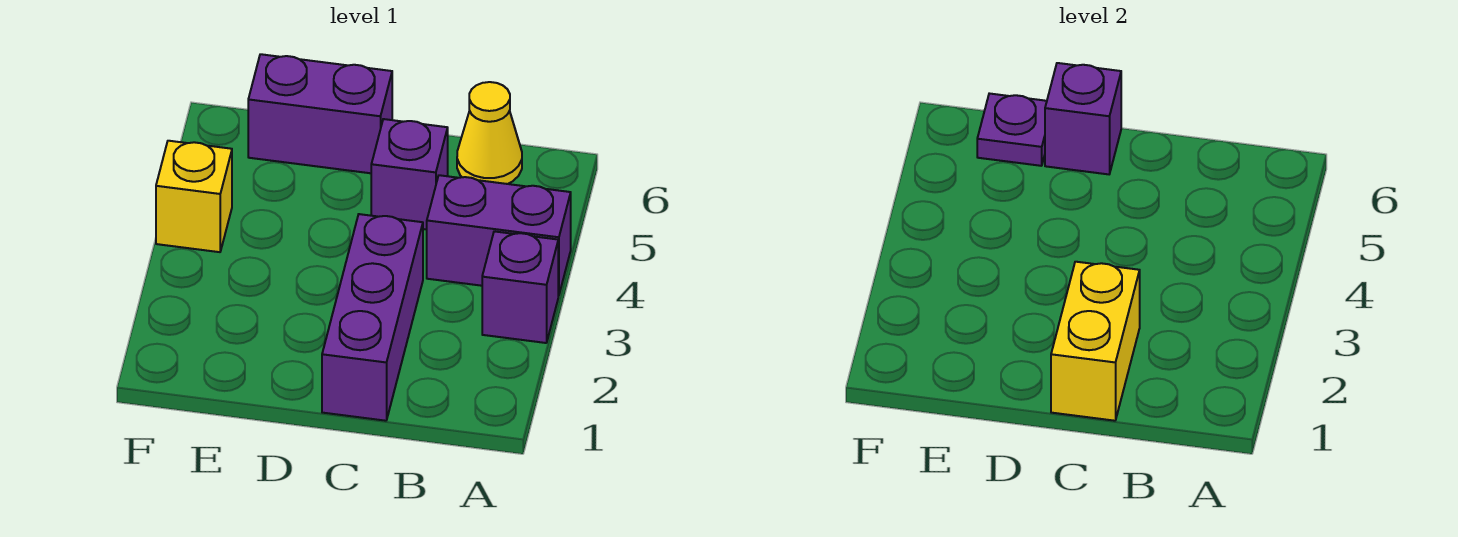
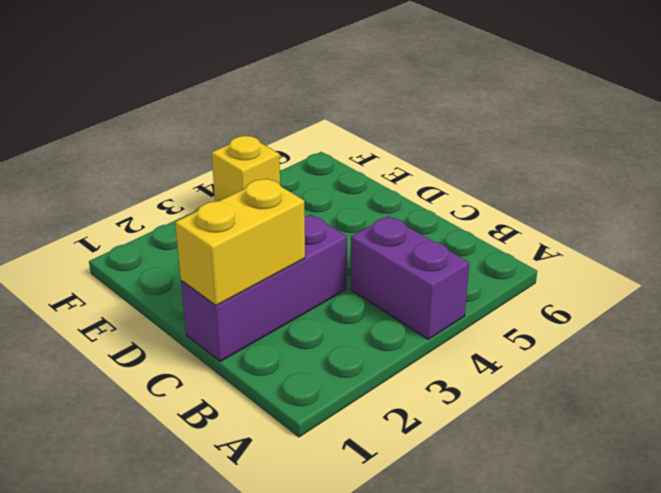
none -> purple brick A3 level 1
none -> yellow cone B6 level 1

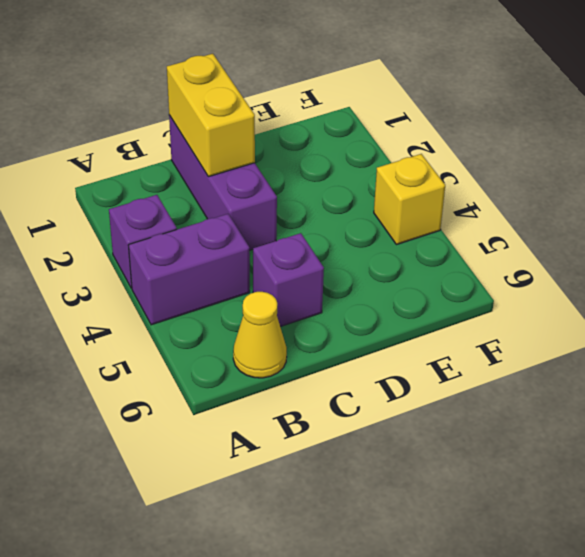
none -> purple brick D6:E6 level 1
none -> purple brick D6 level 2

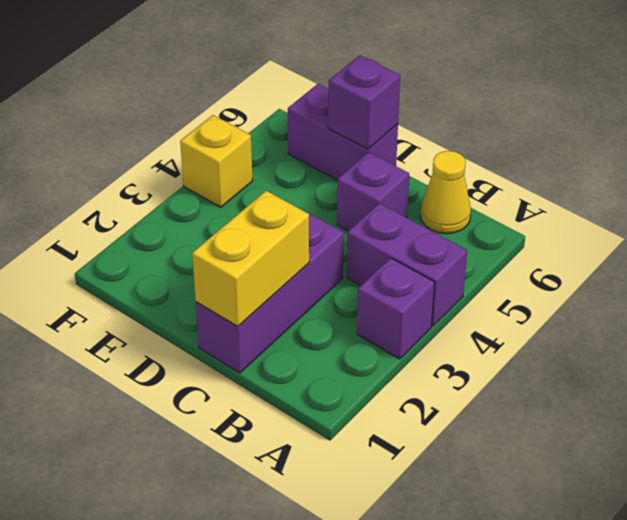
none -> purple plate E6 level 2

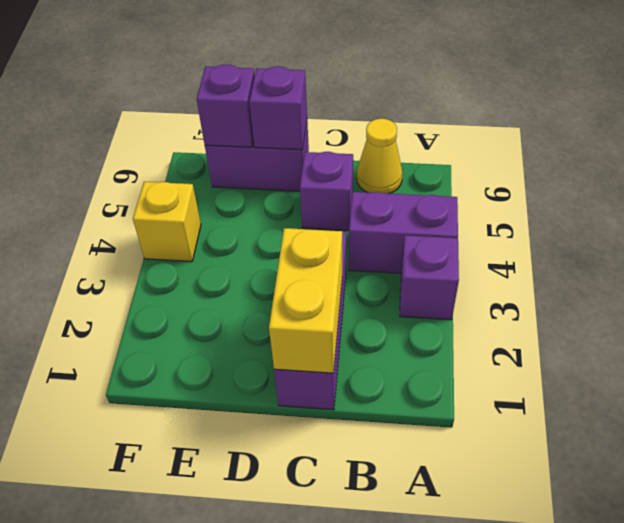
purple brick E6 level 2 -> purple plate E6 level 2

